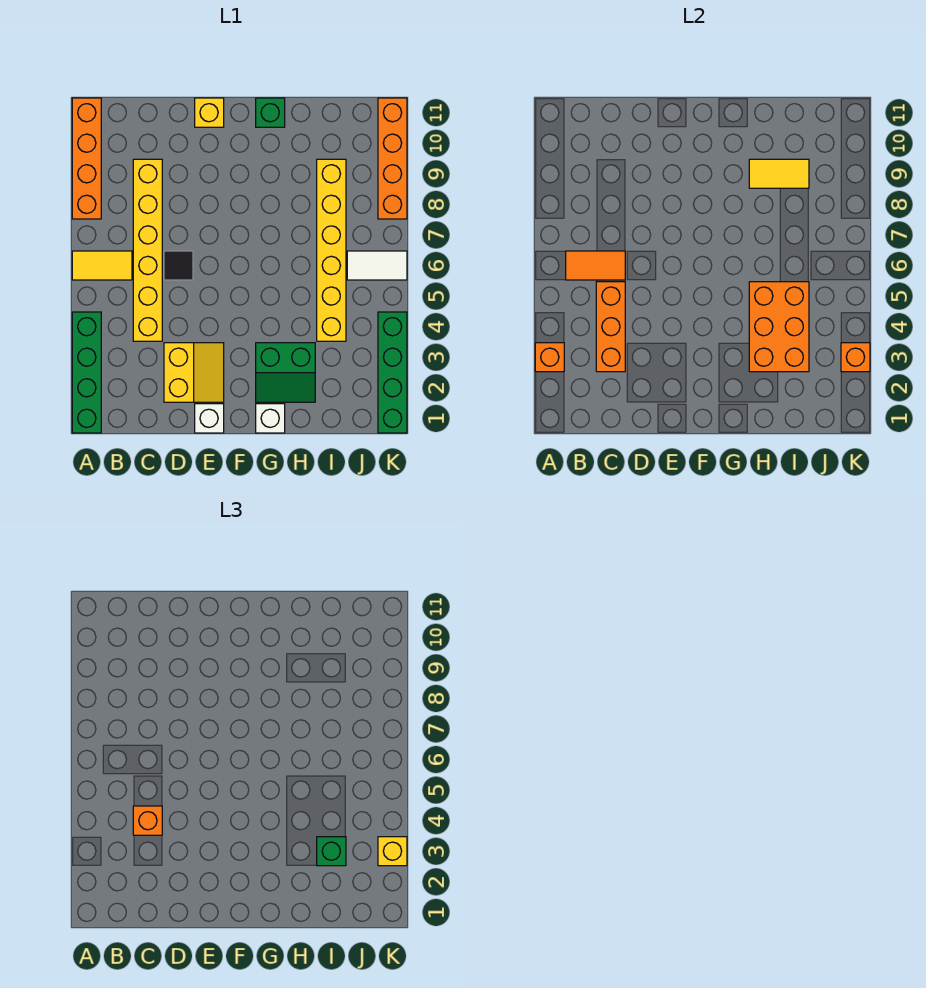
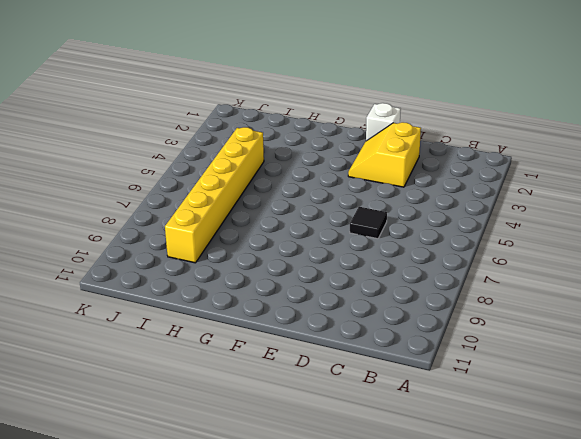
none -> green brick A1:A4 level 1
none -> yellow tile A6:B6 level 1
none -> orange brick A8:A11 level 1

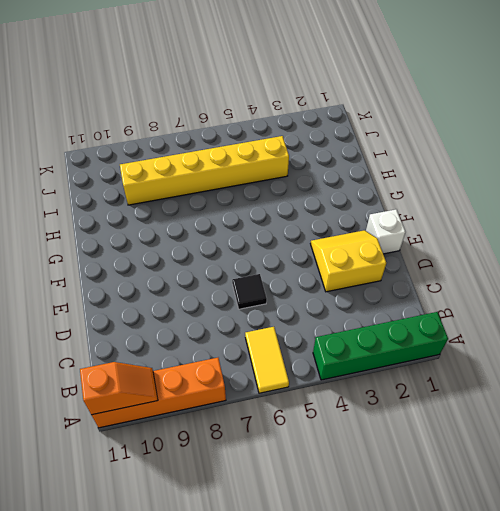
orange slope A10:A11 level 2 top 11 -> none
none -> yellow brick C4:C9 level 1
none -> yellow brick E11 level 1
none -> white brick G1 level 1

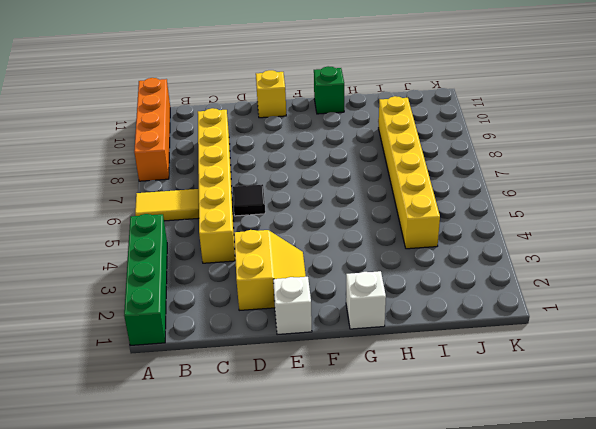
none -> green slope G2:H3 level 1 top 3
none -> white tile J6:K6 level 1
none -> green brick K1:K4 level 1

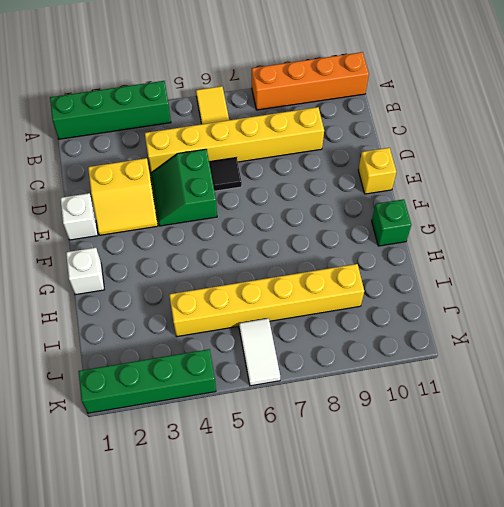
green slope D4:E5 level 1 top 5 -> green slope G2:H3 level 1 top 3
none -> orange brick K8:K11 level 1
none -> orange brick A3 level 2
none -> orange tile B6:C6 level 2

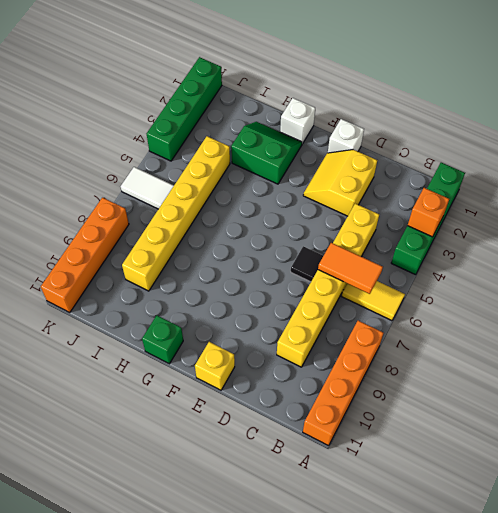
none -> orange brick C3:C5 level 2
none -> orange brick H3:I5 level 2
none -> yellow tile H9:I9 level 2

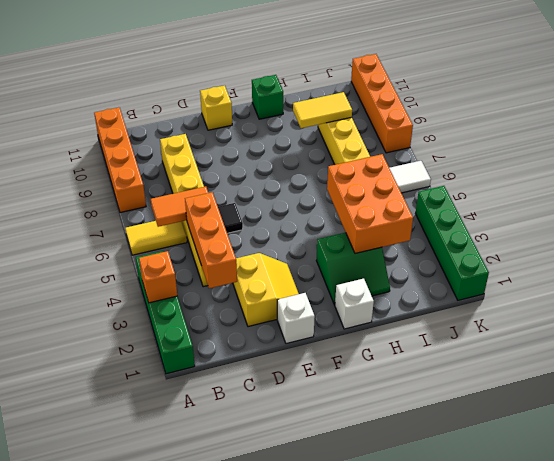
none -> orange brick K3 level 2
none -> orange brick C4 level 3
none -> green brick I3 level 3

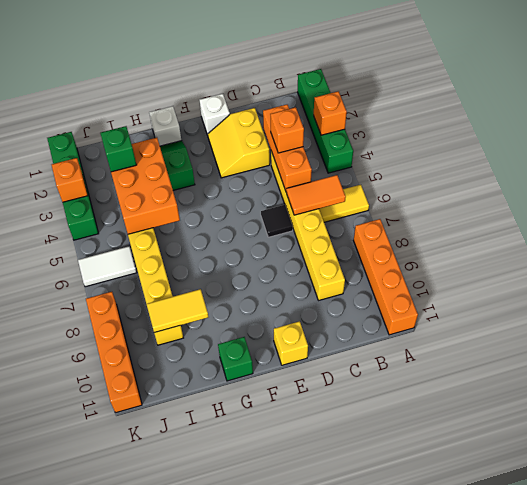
none -> yellow brick K3 level 3

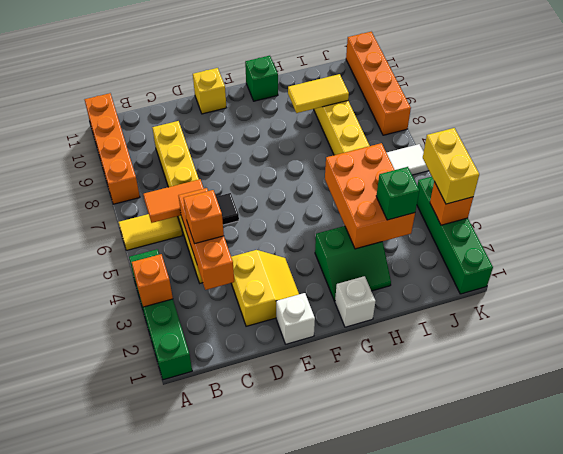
yellow brick K3:K4 level 3 -> yellow brick K3 level 3

